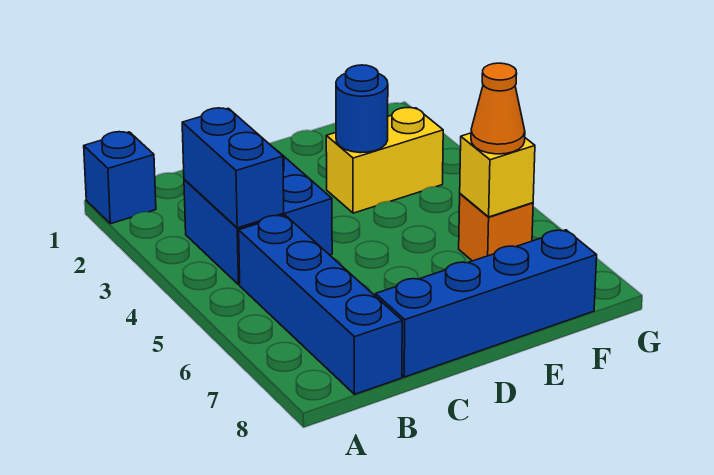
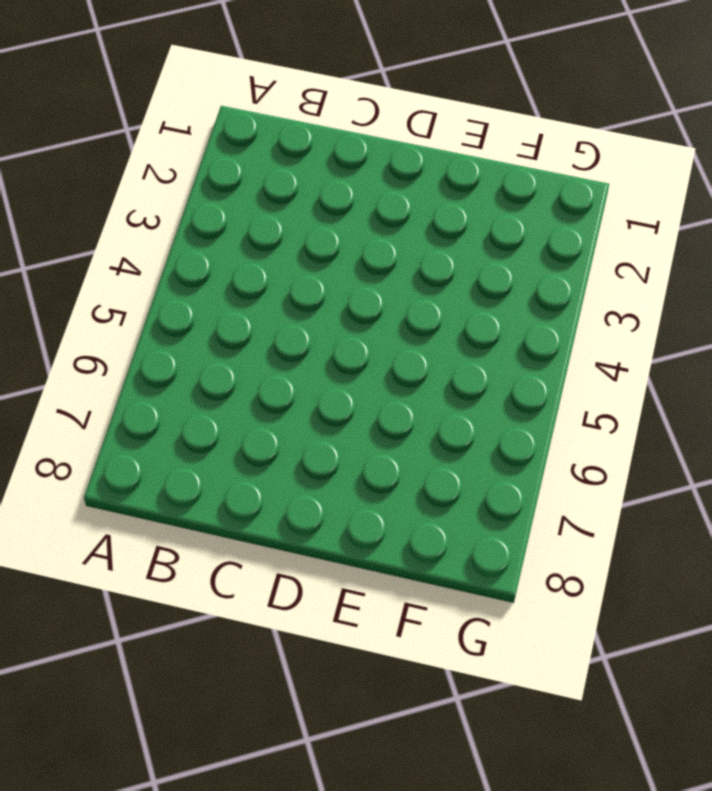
none -> blue brick A1 level 1
none -> blue brick B3:C4 level 1

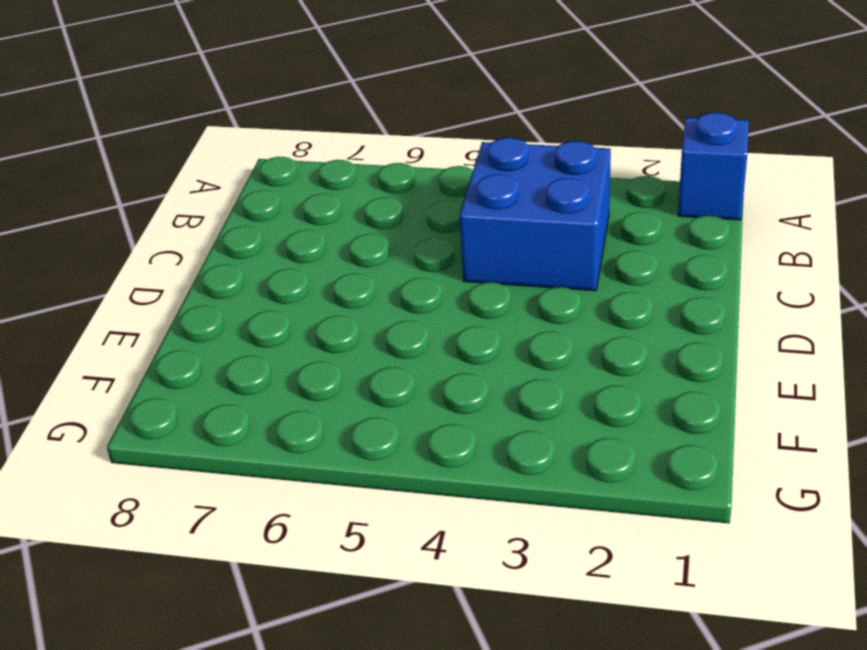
none -> blue brick B5:B8 level 1
none -> blue brick C8:F8 level 1

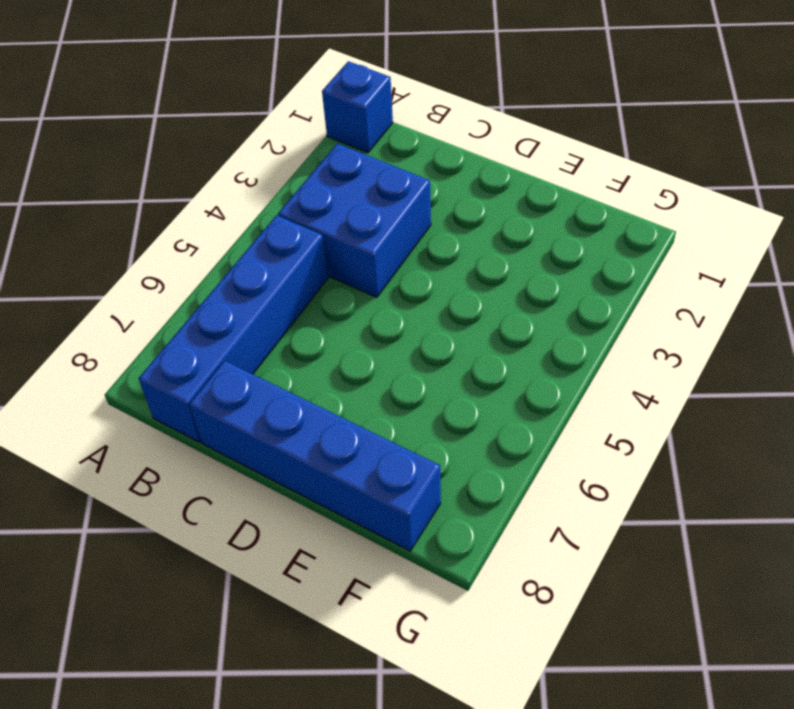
none -> yellow brick E3:F3 level 1
none -> orange brick F6 level 1

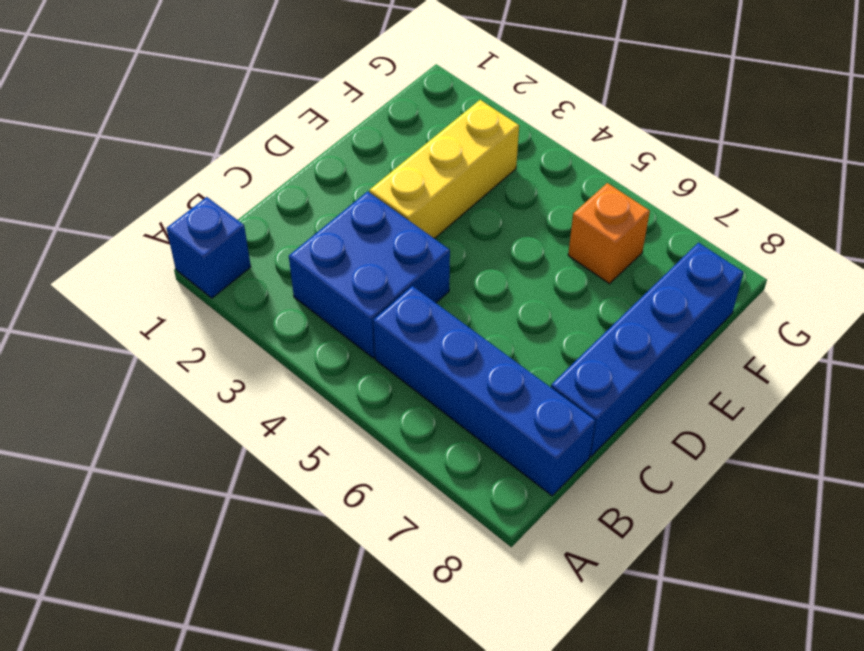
yellow brick D3:F3 level 1 -> yellow brick E3:F3 level 1
none -> blue brick B3:B4 level 2
none -> blue round brick E3 level 2

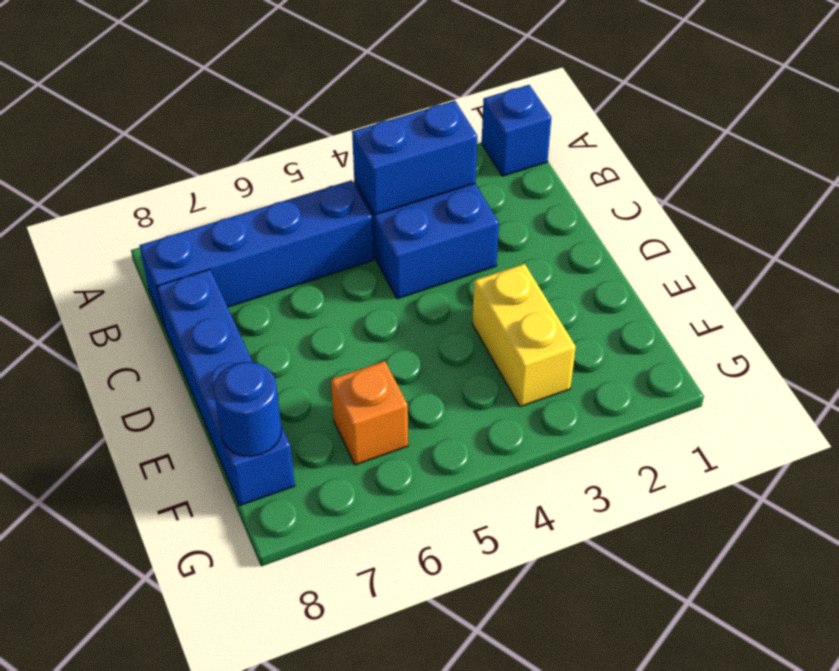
blue round brick F8 level 2 -> blue round brick E3 level 2
none -> yellow brick F6 level 2
none -> orange cone F6 level 3

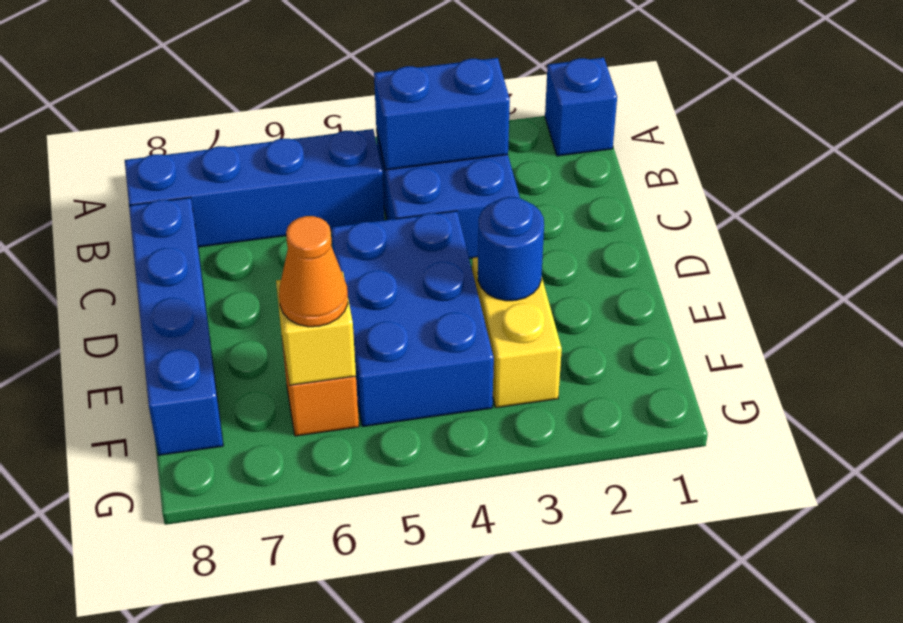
blue brick D4:F5 level 1 -> none

